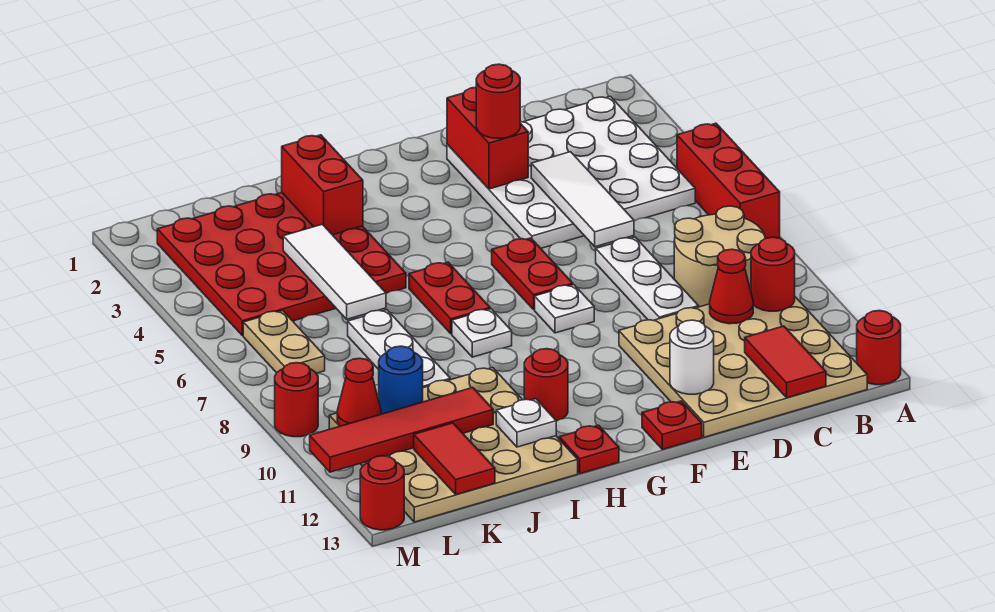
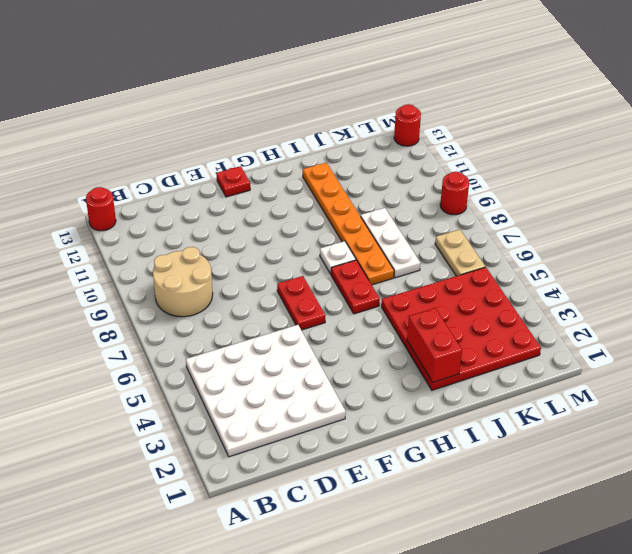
orange plate I7:I12 level 1 -> tan plate I10:L13 level 1
none -> red brick A5:A7 level 1
none -> tan plate B10:E13 level 1
none -> white plate D7:D9 level 1
none -> white plate F8 level 1

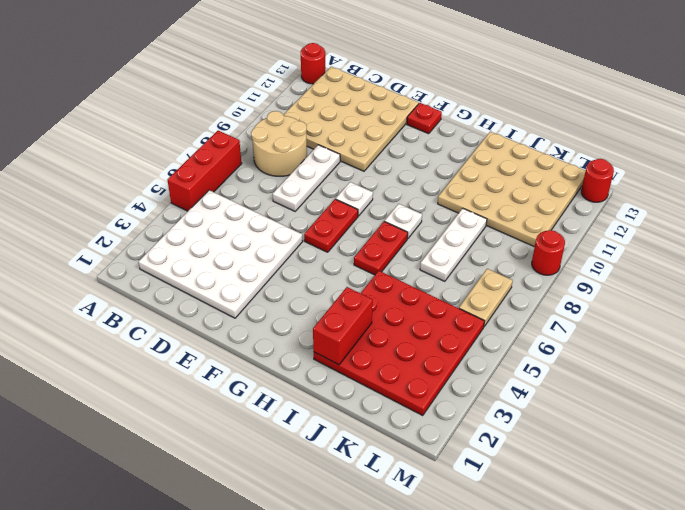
none -> red round brick H11 level 1
none -> red plate H13 level 1
none -> red round brick B10 level 2
none -> red cone C10 level 2

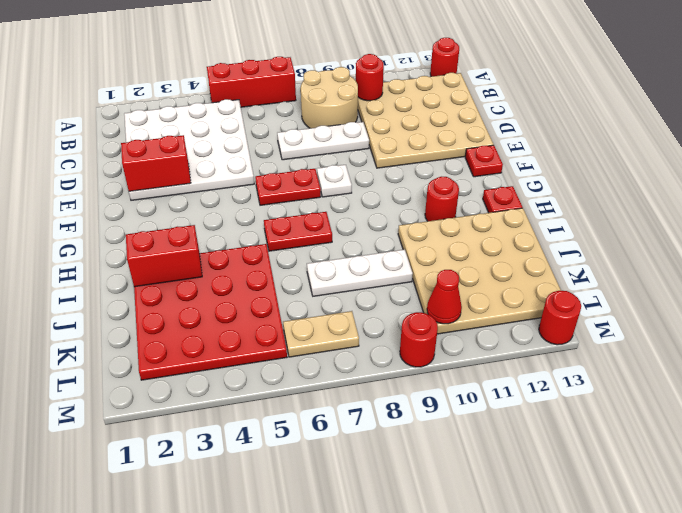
none -> white plate H8 level 1
none -> red cone C10 level 2
none -> red tile C12:C13 level 2
none -> white tile D4:D6 level 2

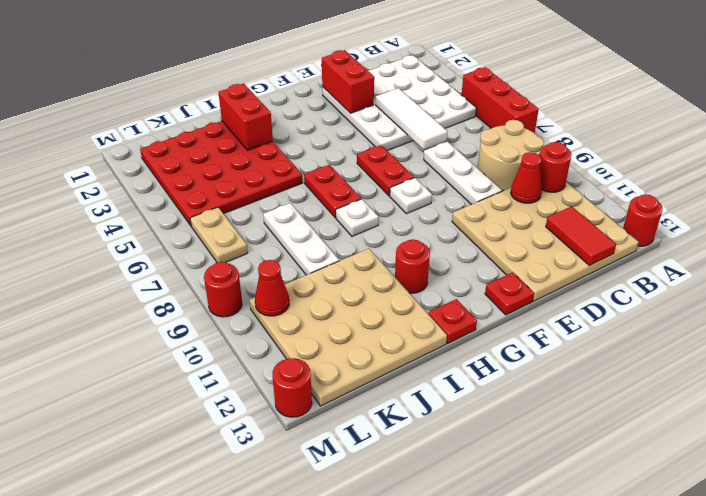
none -> white round brick E12 level 2
none -> white plate I12 level 2
none -> white tile J4:J6 level 2
none -> red tile J11:M11 level 2

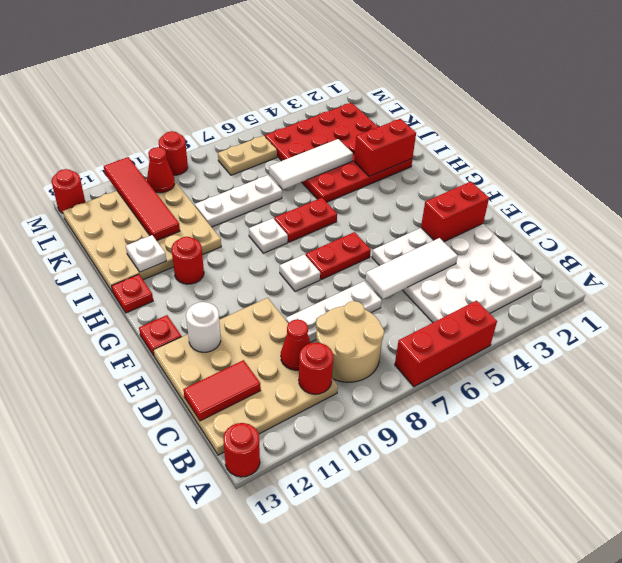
none -> blue round brick K10 level 2
none -> red tile K12:K13 level 2
none -> red round brick E3 level 3

